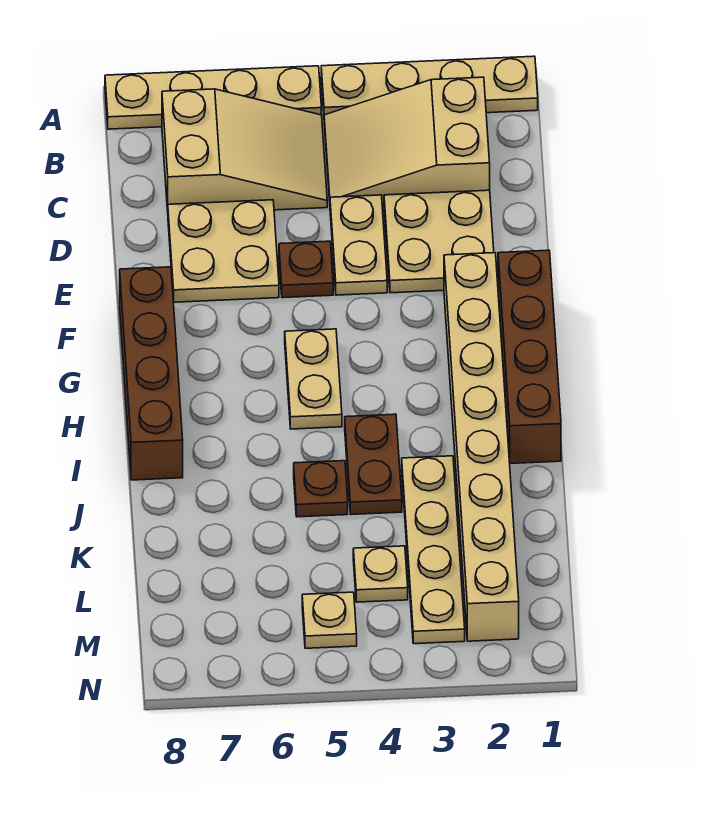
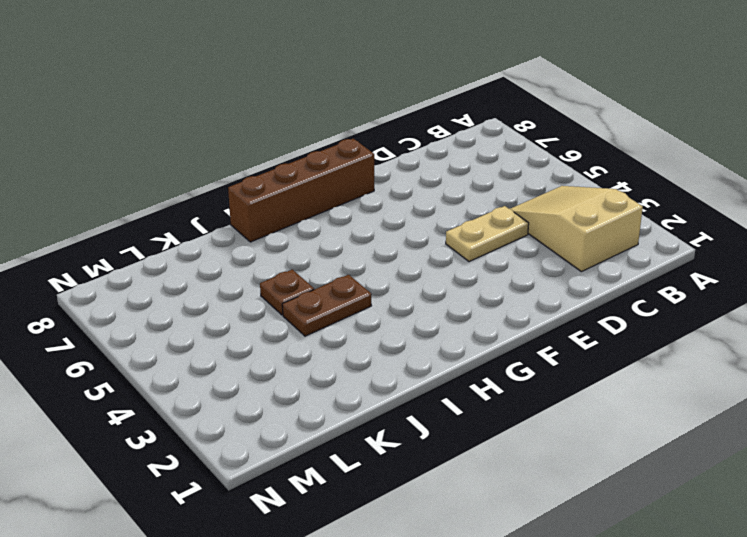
none -> tan plate A1:A4 level 1
none -> tan plate A5:A8 level 1
none -> tan slope B5:C7 level 1 top 7

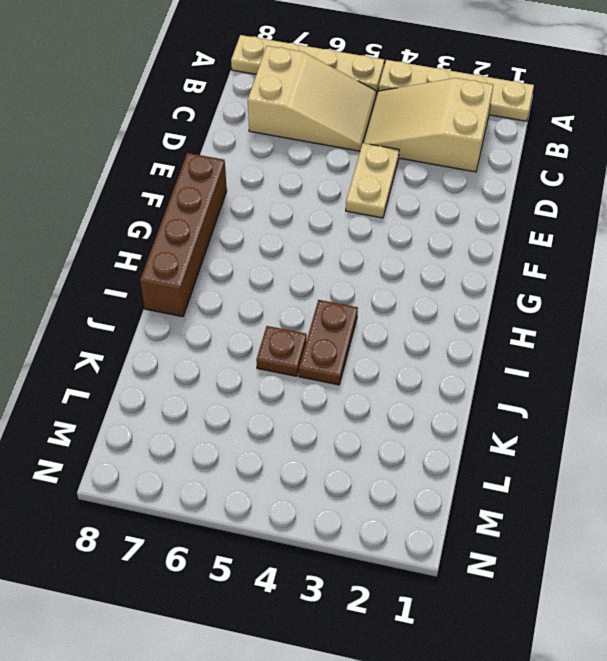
none -> tan plate D2:E3 level 1
none -> tan plate D6:E7 level 1
none -> brown plate E5 level 1

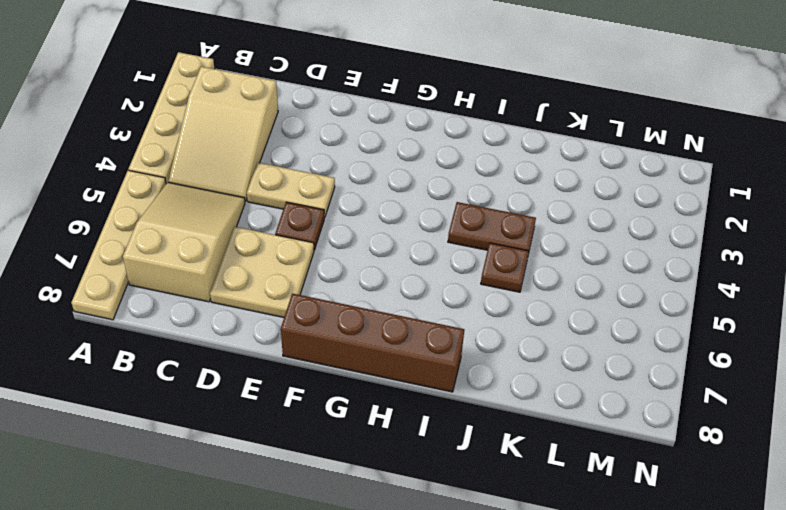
none -> tan plate D2:E3 level 1
none -> brown brick F1:I1 level 1
none -> tan brick F2:M2 level 1

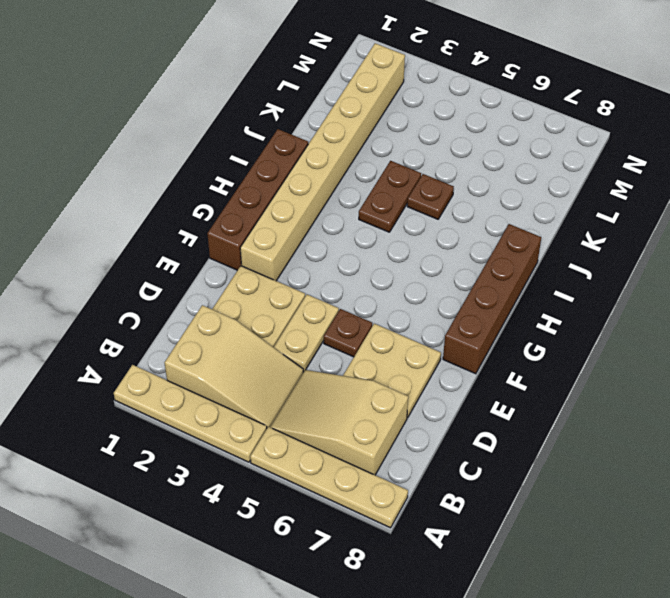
none -> tan plate G5:H5 level 1
none -> tan plate J3:M3 level 1
none -> tan plate L4 level 1

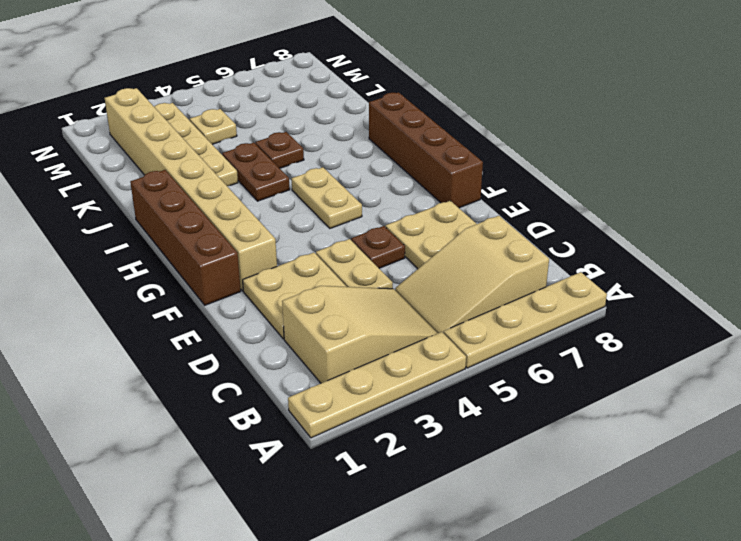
none -> tan plate M5 level 1

